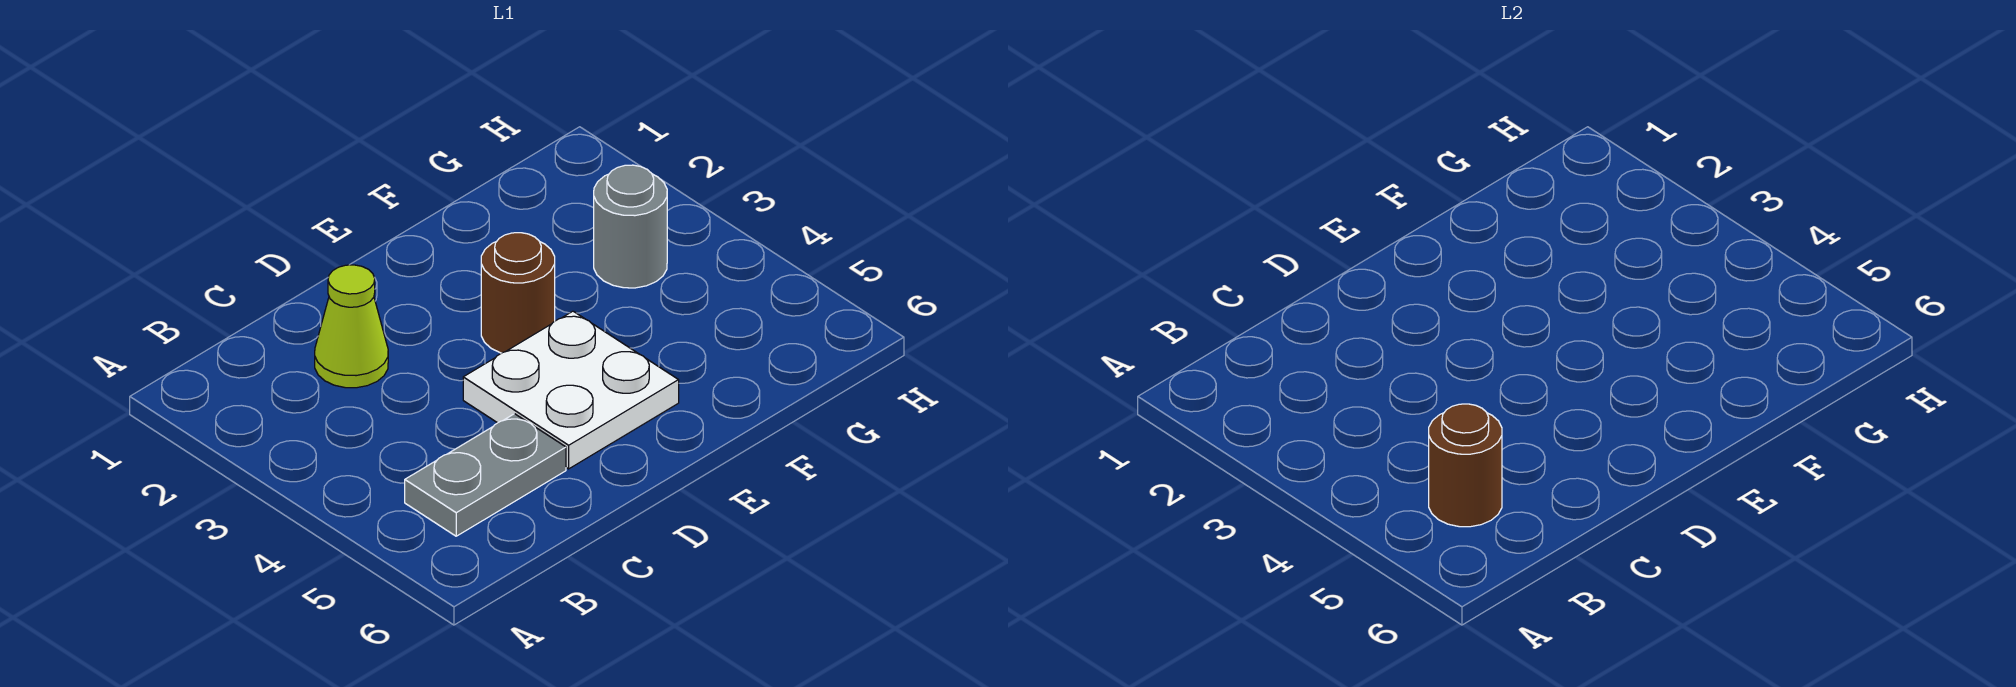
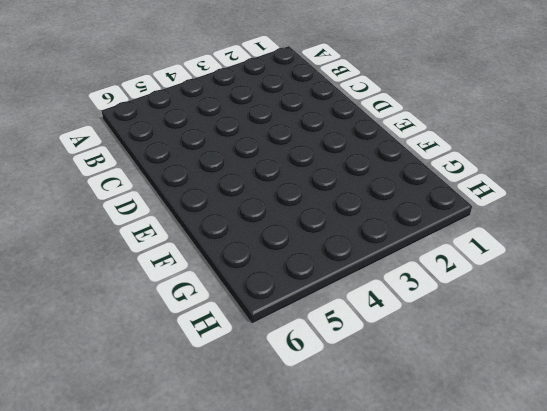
none -> grey plate B5:C5 level 1
none -> lime cone C2 level 1

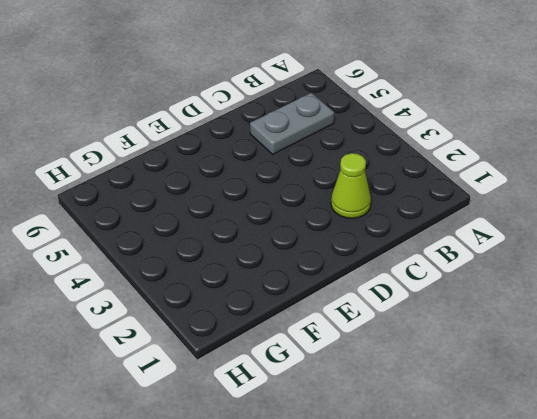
none -> white plate D4:E5 level 1
none -> brown round brick E3 level 1

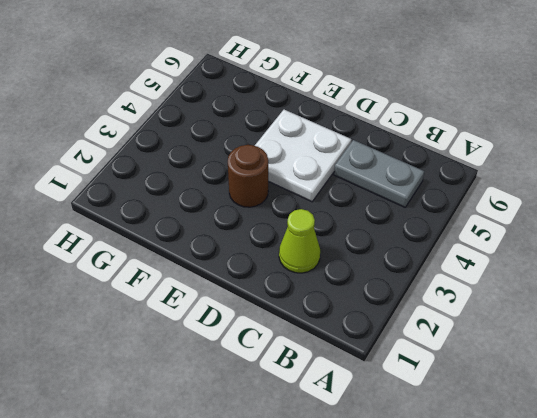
none -> grey round brick G3 level 1
none -> brown round brick B5 level 2

